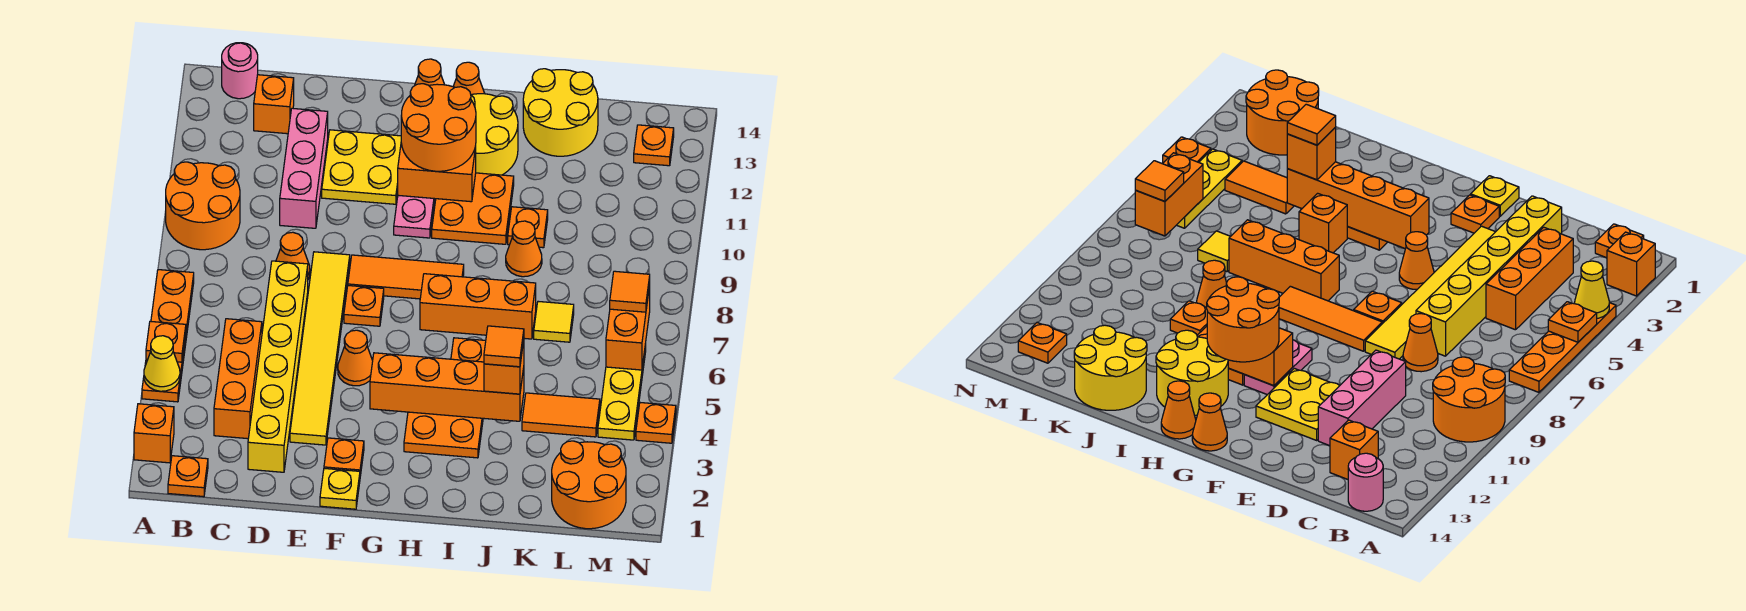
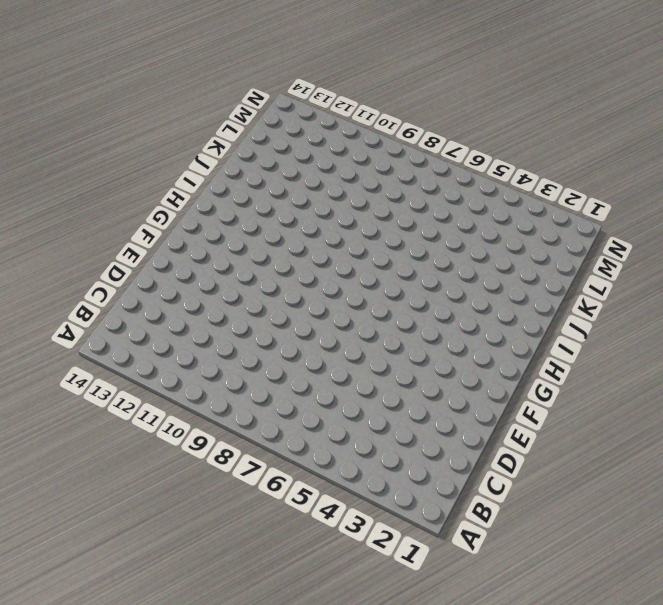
none -> orange brick A2 level 1
none -> orange plate A4:A7 level 1
none -> orange round brick A9:B10 level 1
none -> orange plate B1 level 1

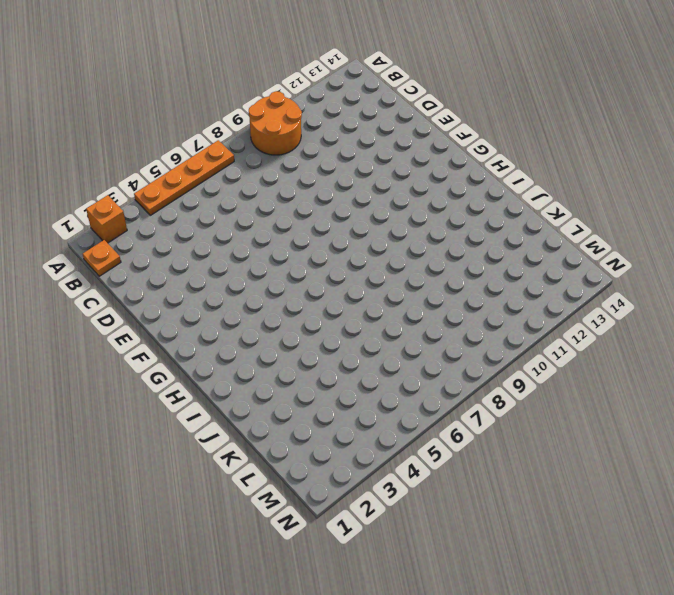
none -> pink round brick B14 level 1
none -> orange brick C3:C5 level 1
none -> orange brick C13 level 1
none -> yellow brick D2:D7 level 1

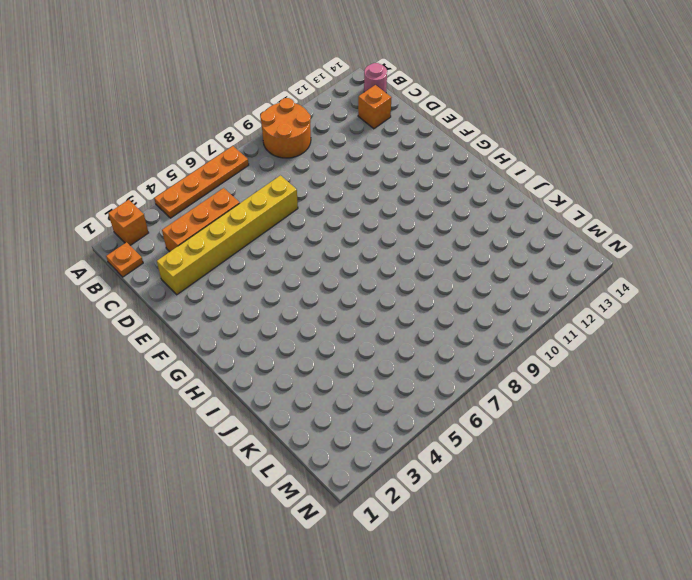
none -> orange cone D8 level 1
none -> pink brick D10:D12 level 1
none -> yellow tile E3:E8 level 1
none -> yellow plate E11:F12 level 1

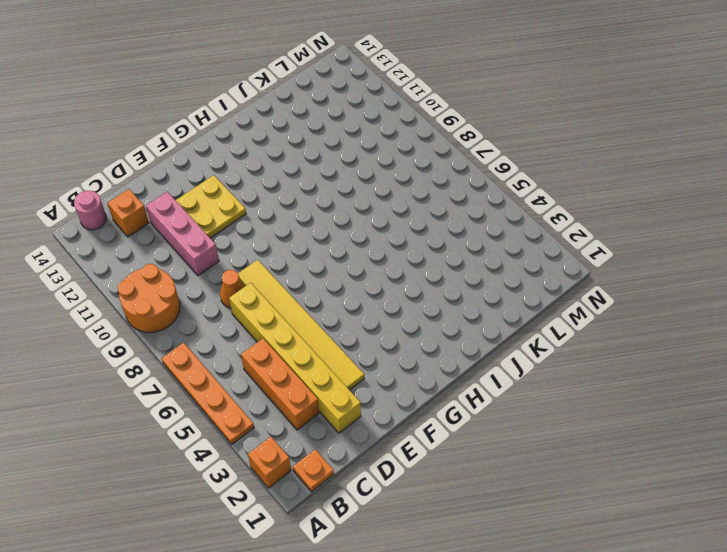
none -> yellow plate F1 level 1
none -> orange plate F2 level 1
none -> orange cone F5 level 1
none -> orange plate F7 level 1

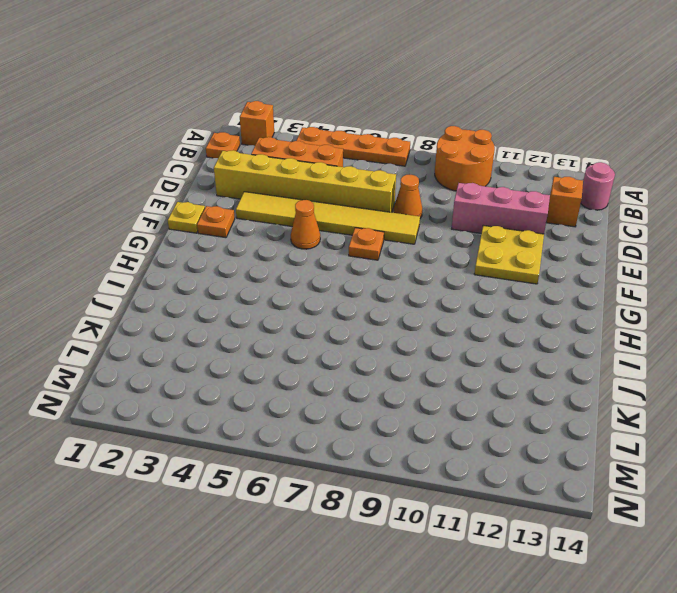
none -> orange tile F8:H8 level 1
none -> pink plate G10:G11 level 1
none -> orange cone G14 level 1
none -> orange plate H3:I4 level 1

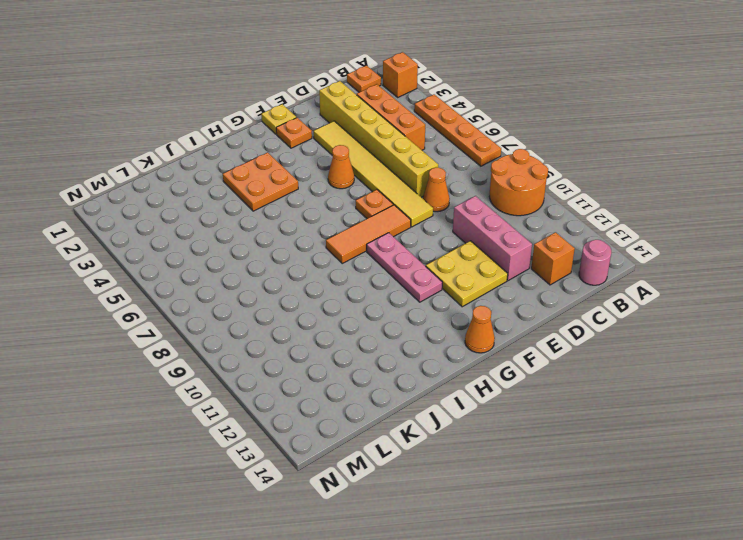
pink plate G9:G11 level 1 -> pink plate G10:G11 level 1
none -> orange brick H7:J7 level 1
none -> orange plate H10:I11 level 1
none -> yellow round brick H12:I13 level 1
none -> orange cone H14 level 1

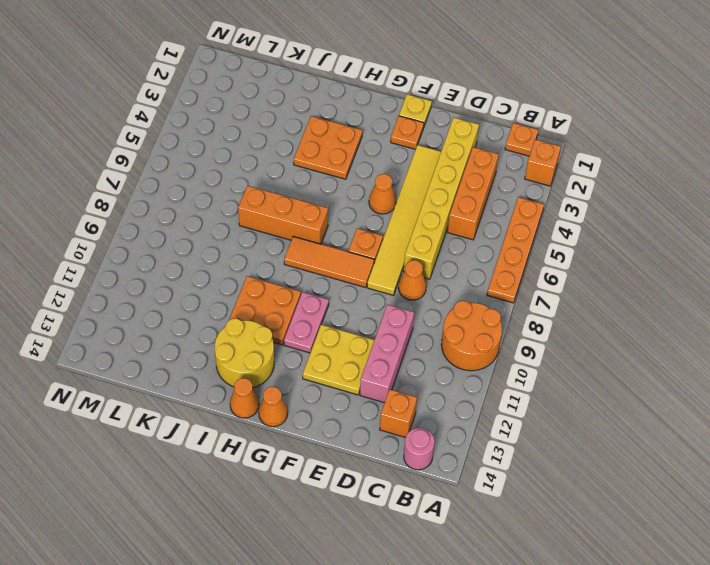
none -> orange brick I5 level 1
none -> orange cone J9 level 1
none -> orange plate J10 level 1
none -> yellow round brick J13:K14 level 1

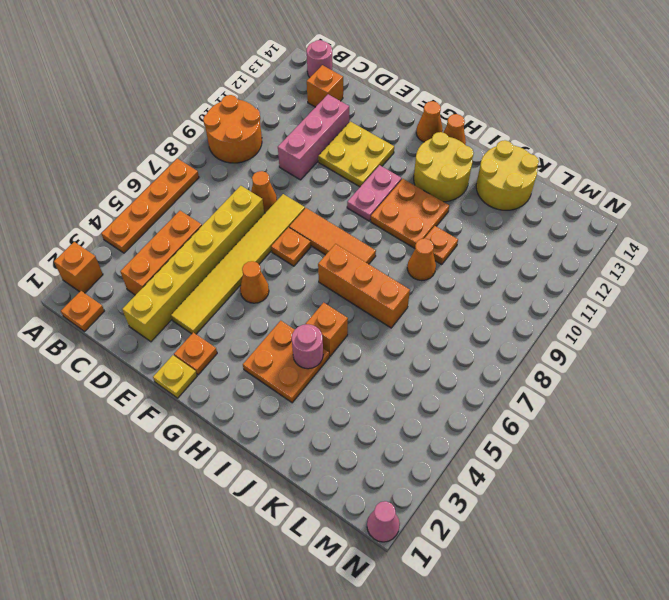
pink round brick I4 level 2 -> orange brick G4:J4 level 2
pink cone N1 level 1 -> none
none -> orange tile K4:L4 level 1
none -> yellow tile K7 level 1
none -> orange round brick L1:M2 level 1
none -> yellow plate M4:M6 level 1

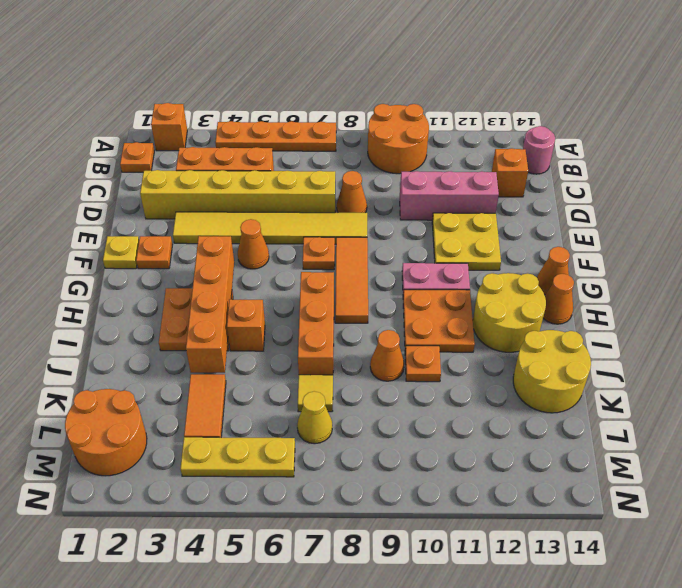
yellow cone L7 level 1 -> yellow cone A4 level 2
none -> orange plate M13 level 1
none -> orange plate N4 level 1
none -> orange plate A5 level 2
none -> orange brick G11:H11 level 2

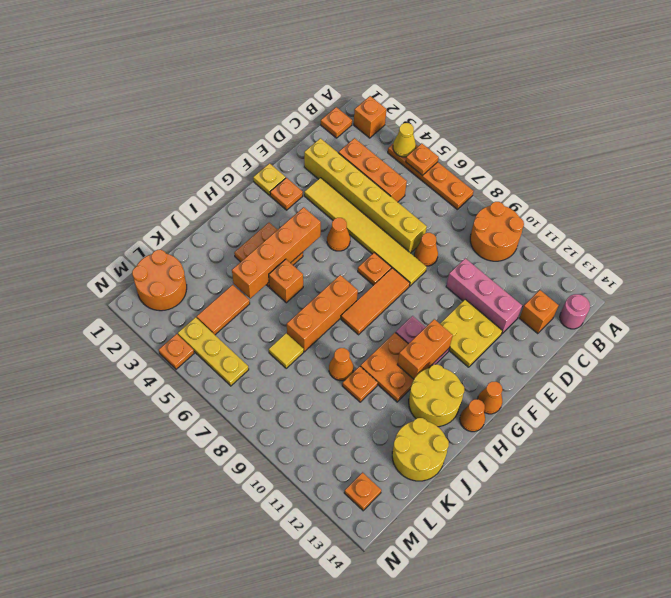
none -> orange brick M6:M7 level 2
none -> orange round brick G11:H12 level 3
none -> orange brick J4 level 3
none -> orange tile M7 level 3

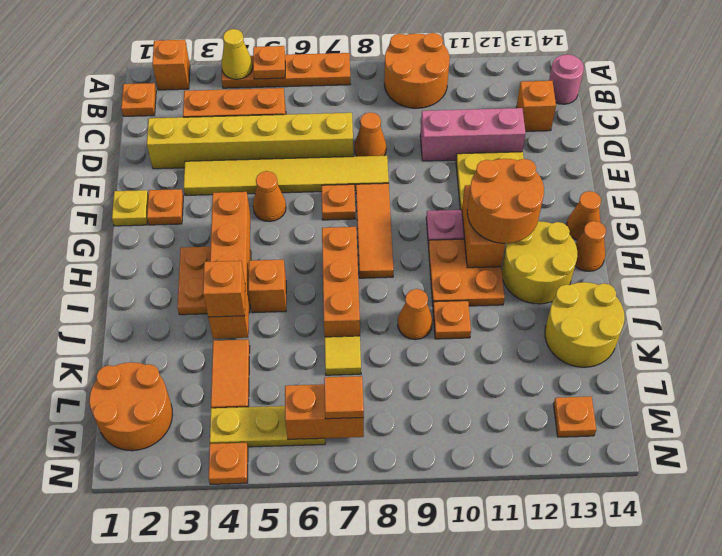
none -> orange tile J4 level 4

